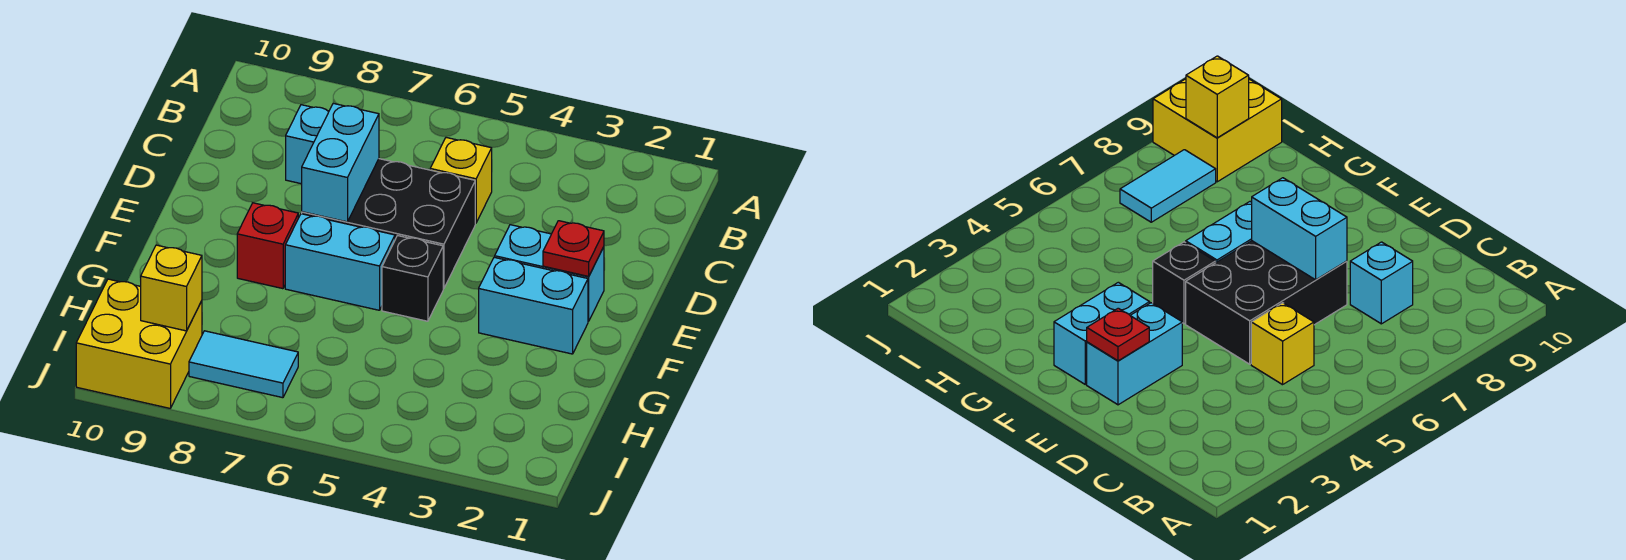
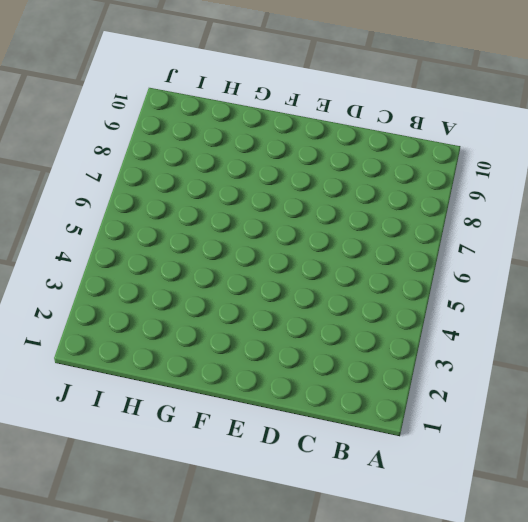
none -> yellow brick C5 level 1
none -> cyan brick C8 level 1
none -> black brick D5:E7 level 1

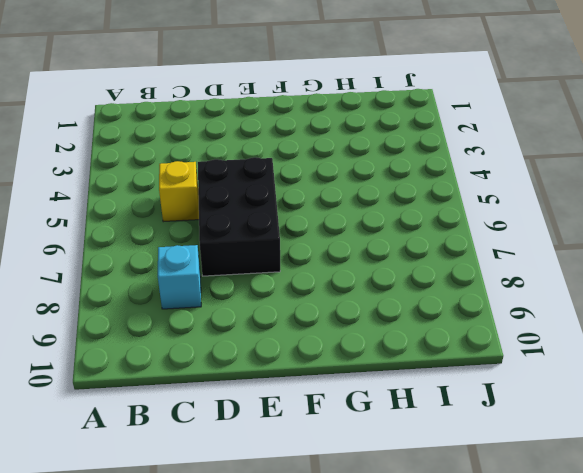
none -> cyan brick E2:E3 level 1
none -> cyan brick F2:F3 level 1
none -> black brick F5 level 1

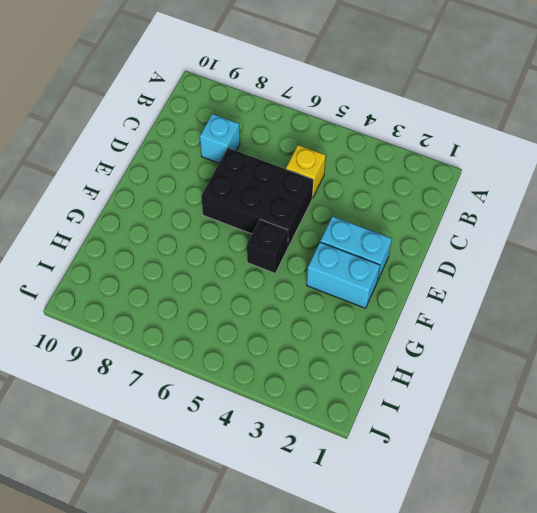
none -> cyan brick F6:F7 level 1
none -> red brick F8 level 1
none -> cyan tile I7:I8 level 1

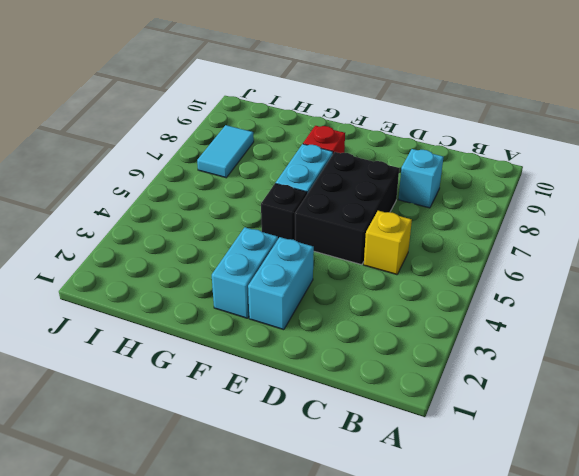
none -> yellow brick I9:J10 level 1
none -> cyan brick D7:E7 level 2
none -> red plate E2 level 2

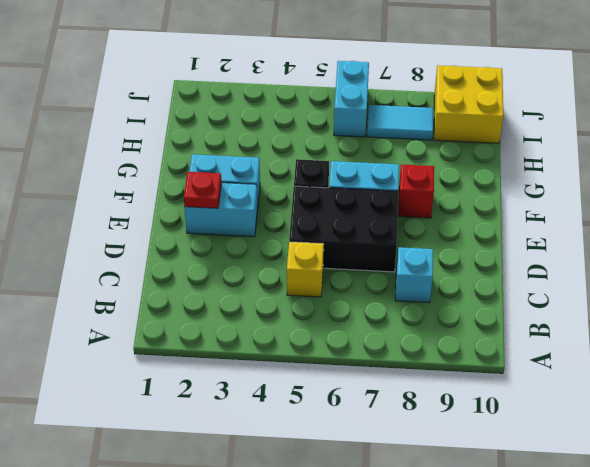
cyan brick I6:J6 level 1 -> cyan brick D7:E7 level 2
none -> yellow brick I9 level 2

